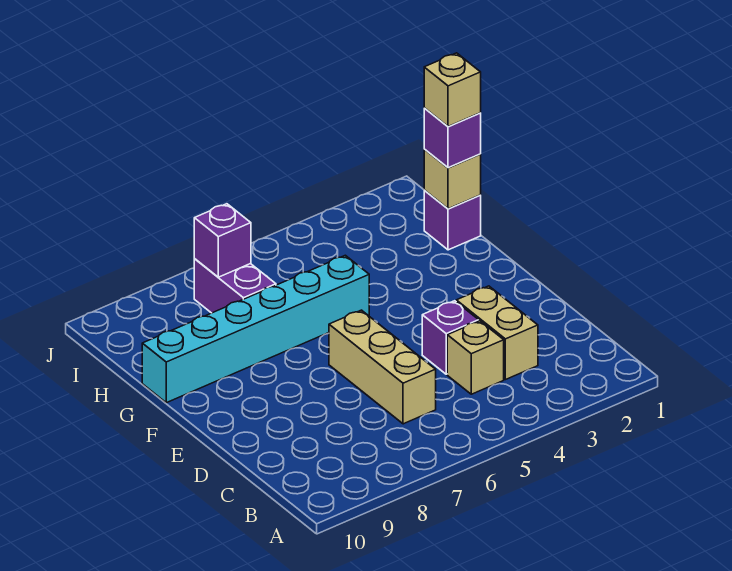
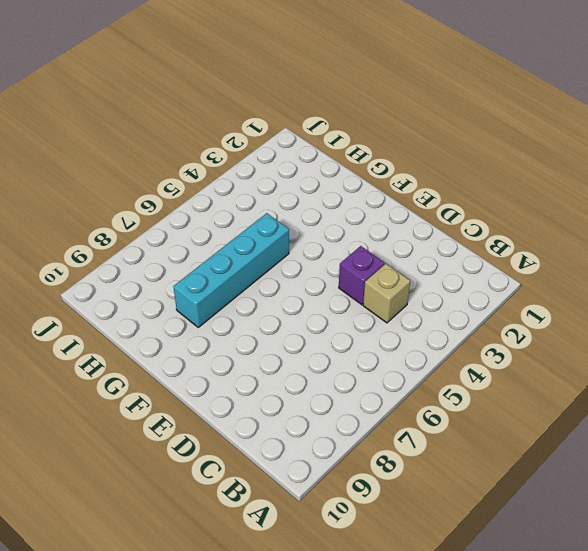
cyan brick G5:G8 level 1 -> cyan brick G5:G10 level 1
none -> tan brick C3:D3 level 1
none -> tan brick C6:E6 level 1

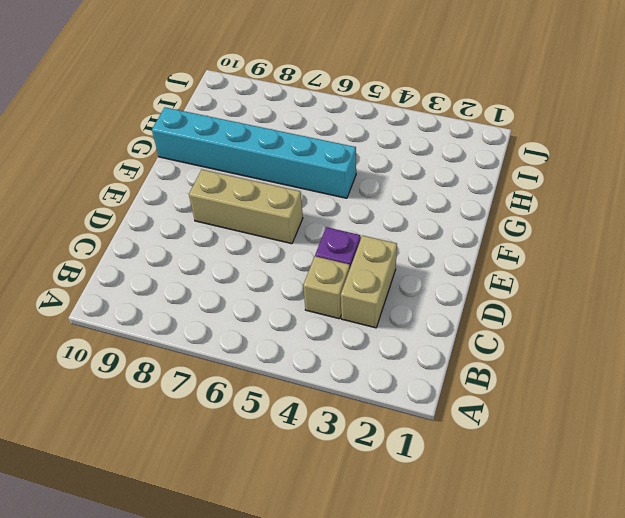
tan brick E6:E8 level 1 -> tan brick C6:E6 level 1
none -> purple brick H1 level 1
none -> purple brick H7:I7 level 1

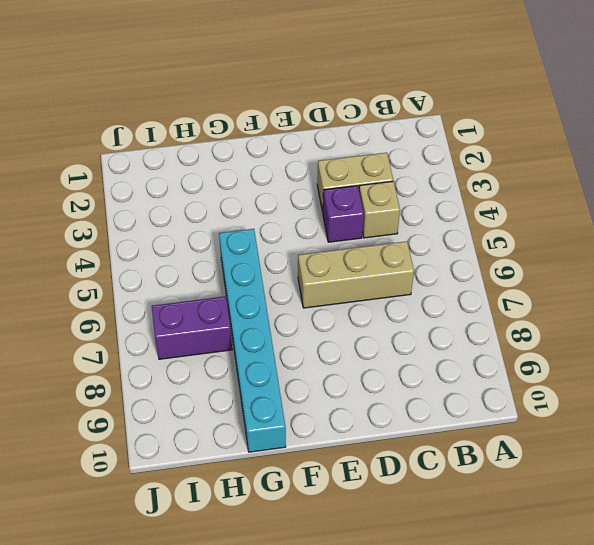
none -> purple brick H1 level 1
none -> tan brick H1 level 2

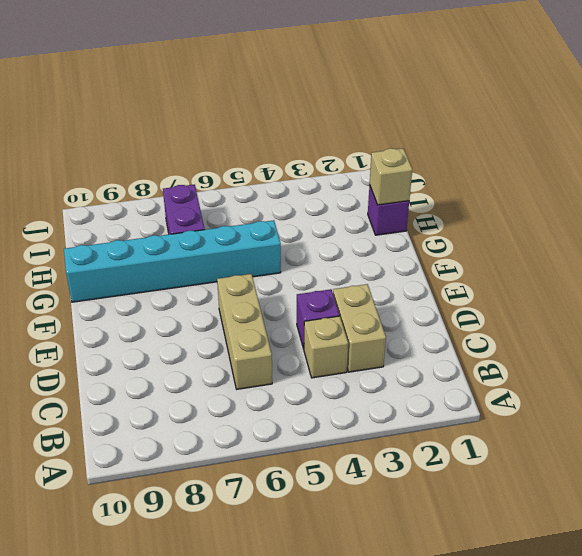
none -> purple brick I7 level 2
none -> purple brick H1 level 3

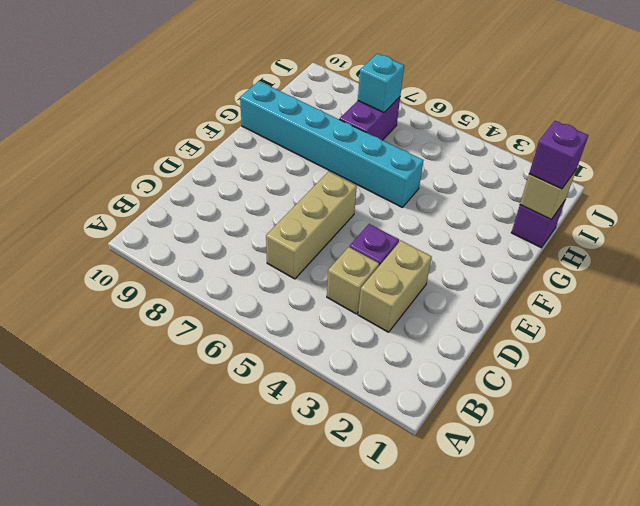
cyan brick I7 level 2 -> purple brick I7 level 2
none -> tan brick H1 level 4

